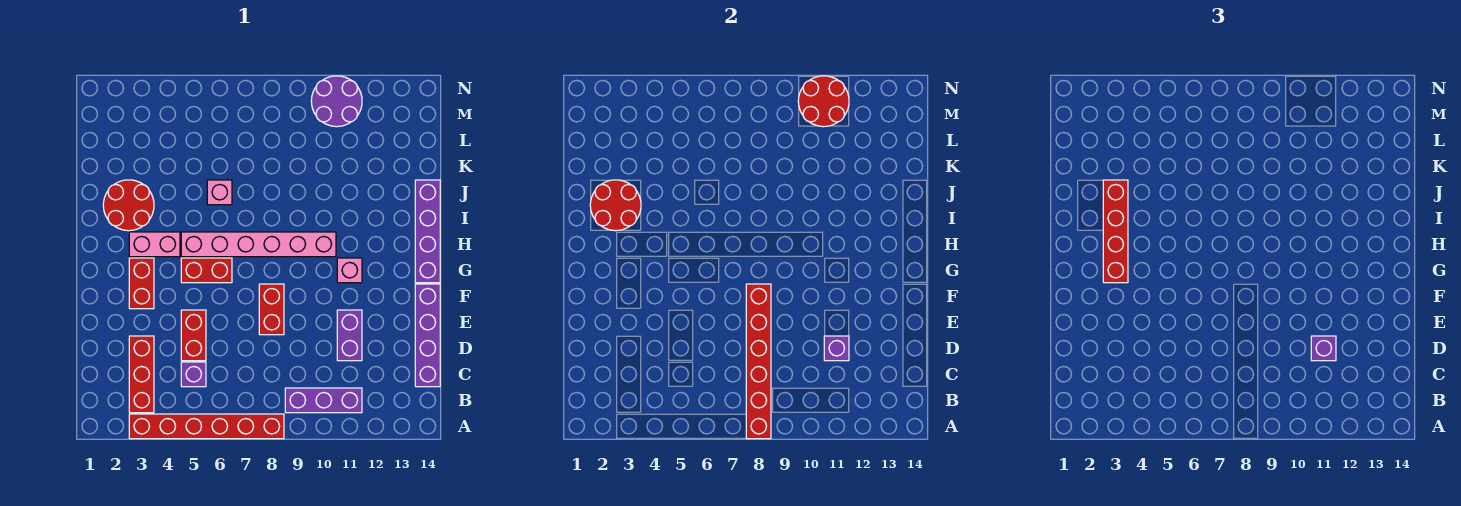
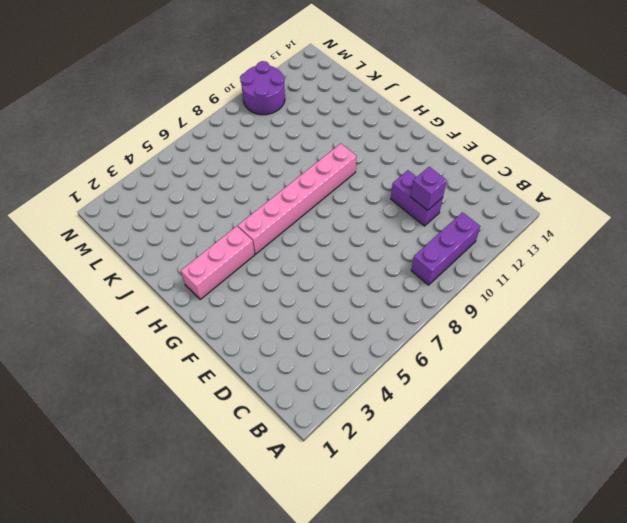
pink brick H2:H4 level 1 -> pink brick H3:H4 level 1
none -> red brick A3:A8 level 1
none -> red brick B3:D3 level 1
none -> purple brick C5 level 1

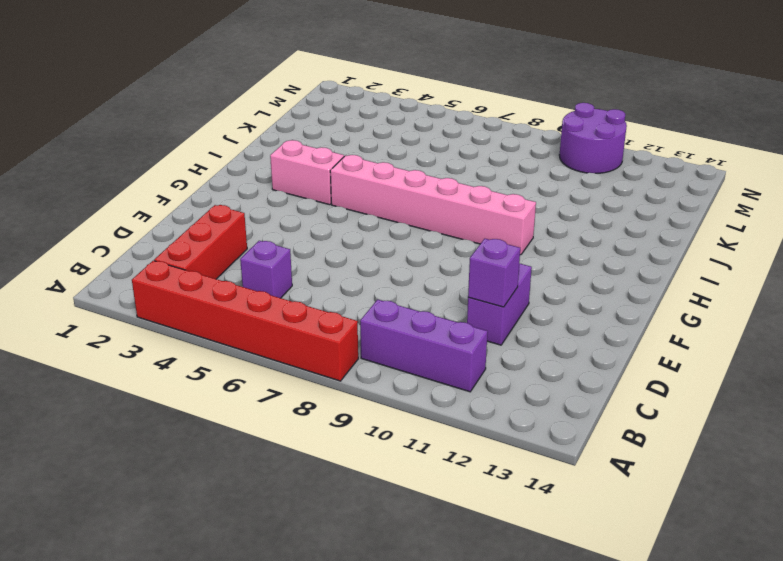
none -> purple brick C14:F14 level 1
none -> red brick D5:E5 level 1
none -> red brick E8:F8 level 1

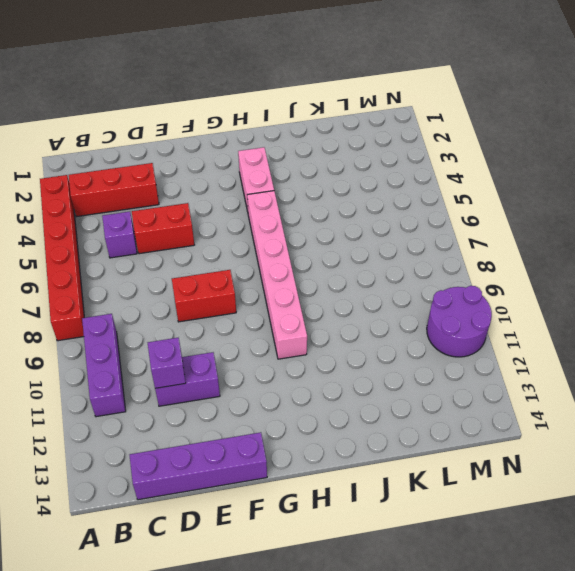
none -> red brick F3:G3 level 1
none -> red brick G5:G6 level 1
none -> pink brick G11 level 1

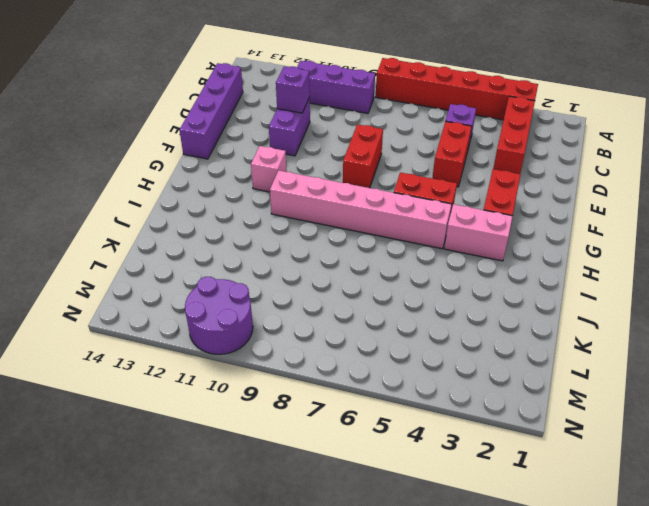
none -> purple brick G14:J14 level 1
none -> red round brick I2:J3 level 1
none -> pink brick J6 level 1

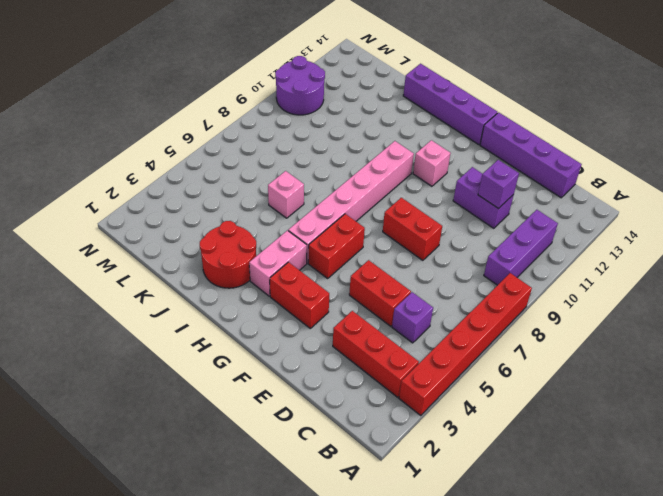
none -> red brick A8:F8 level 2
none -> red round brick I2:J3 level 2
none -> red round brick M10:N11 level 2

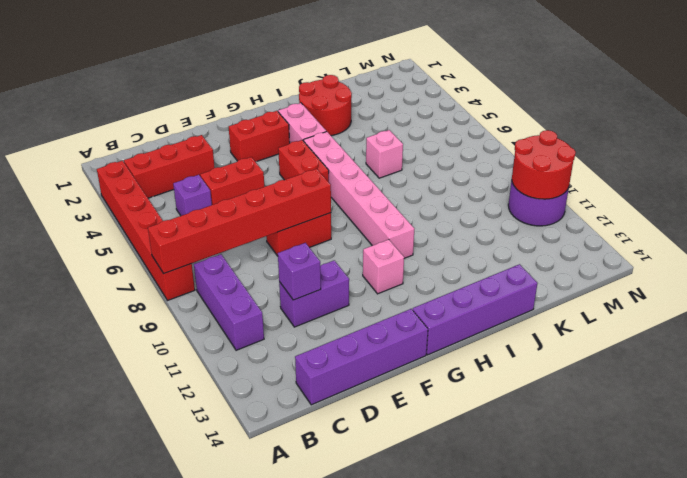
none -> red round brick I2:J3 level 2
none -> purple brick D11 level 3
none -> red brick G3:J3 level 3

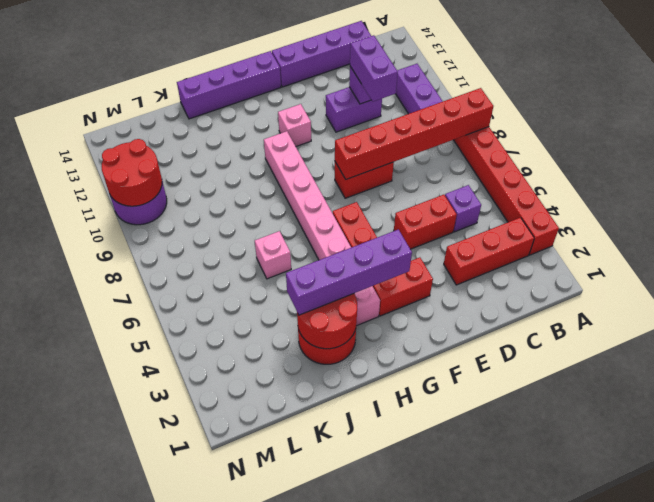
purple brick D10:D11 level 3 -> purple brick D11 level 3
purple brick G3:J3 level 3 -> red brick G3:J3 level 3

